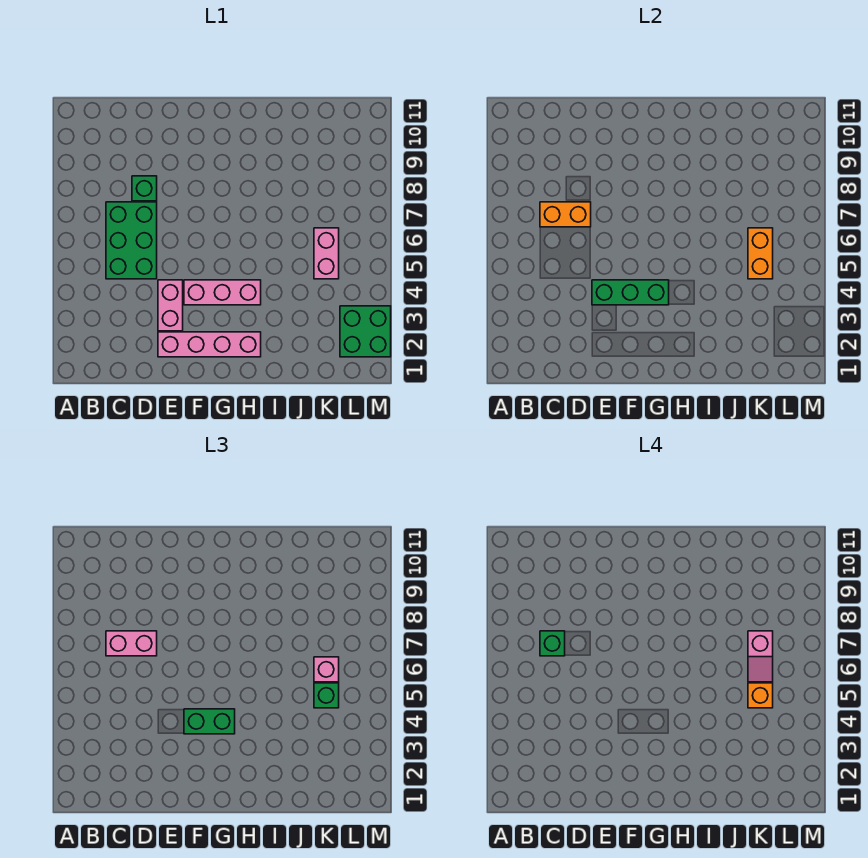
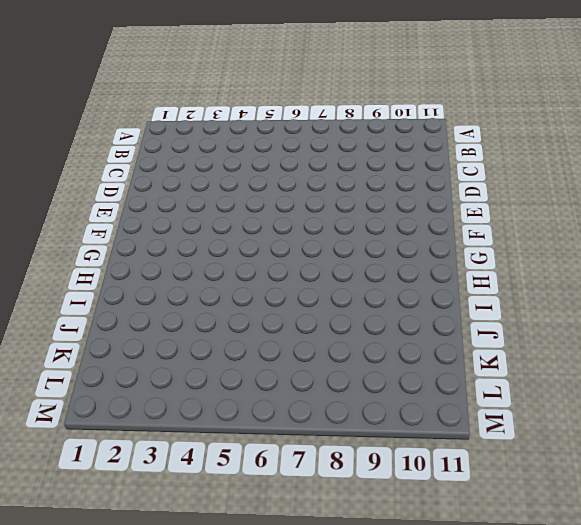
none -> green brick C5:D7 level 1
none -> green brick D8 level 1
none -> pink brick E2:H2 level 1

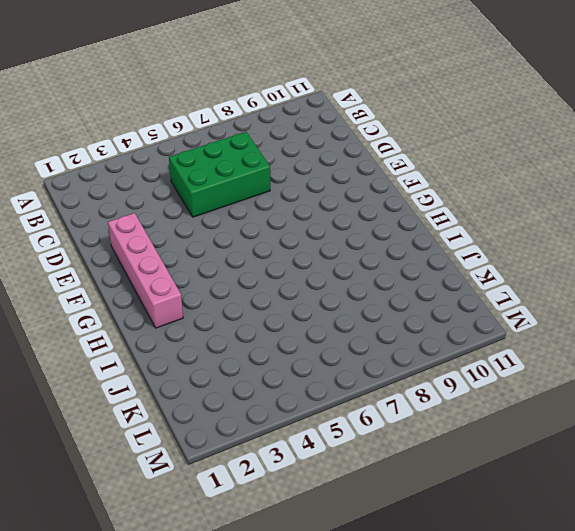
none -> green brick D8 level 1
none -> pink brick E3:E4 level 1
none -> pink brick F4:H4 level 1

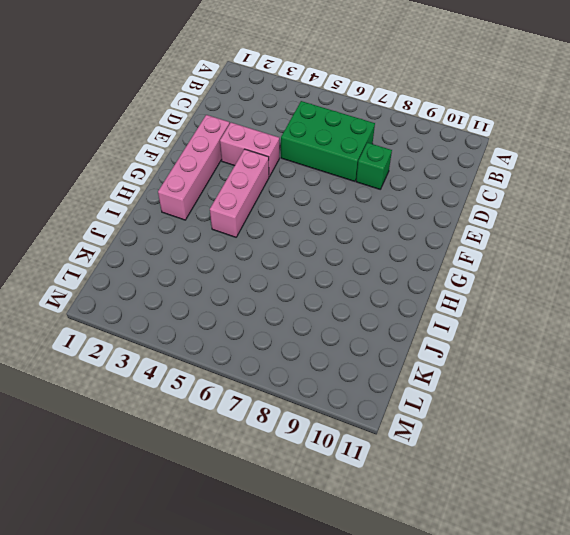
none -> pink brick K5:K6 level 1
none -> green brick L2:M3 level 1
none -> orange brick C7:D7 level 2

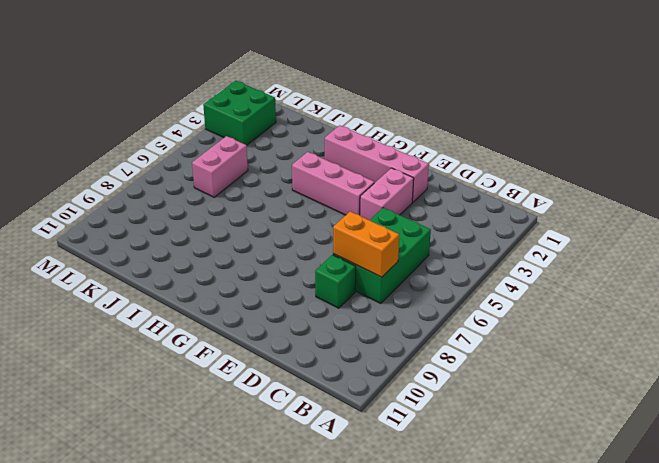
none -> green brick E4:G4 level 2
none -> orange brick K5:K6 level 2
none -> pink brick C7:D7 level 3

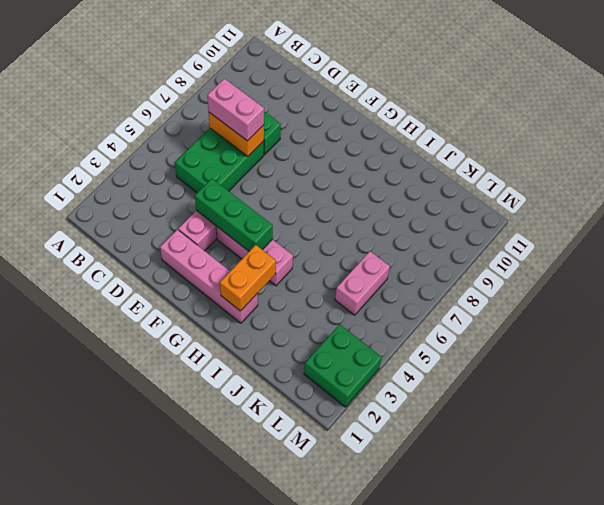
orange brick H2:H3 level 2 -> orange brick K5:K6 level 2
none -> green brick F4:G4 level 3
none -> green brick K5 level 3
none -> pink brick K6 level 3

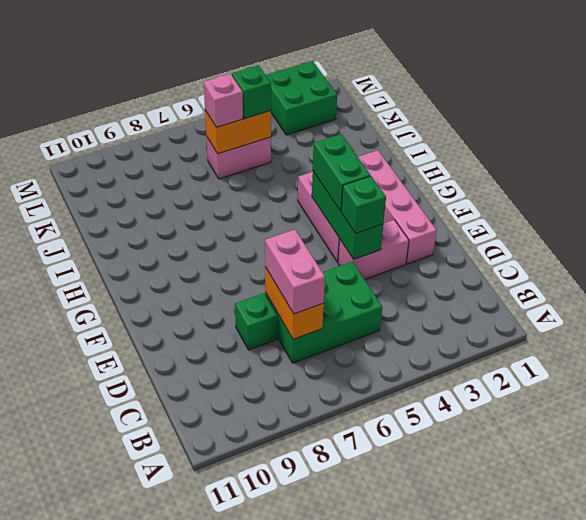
green brick E4 level 3 -> green brick C7 level 4
none -> orange brick K5 level 4
none -> pink slope K6:K7 level 4 top 7

